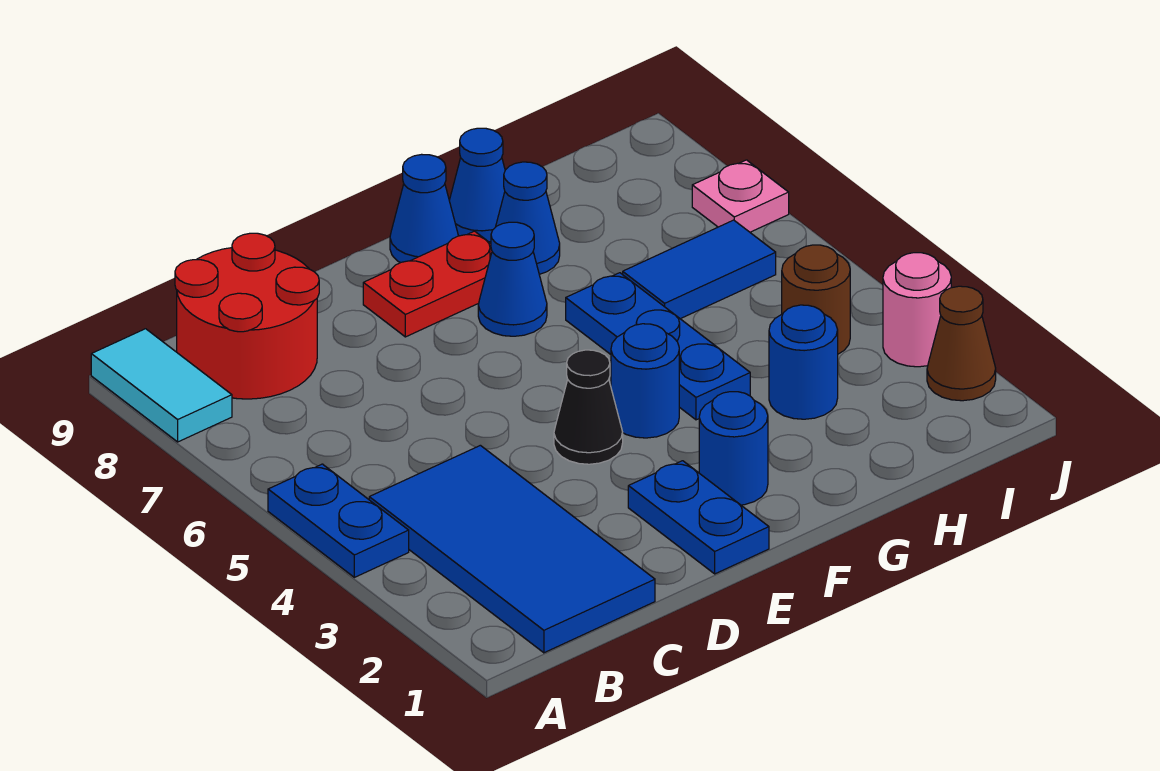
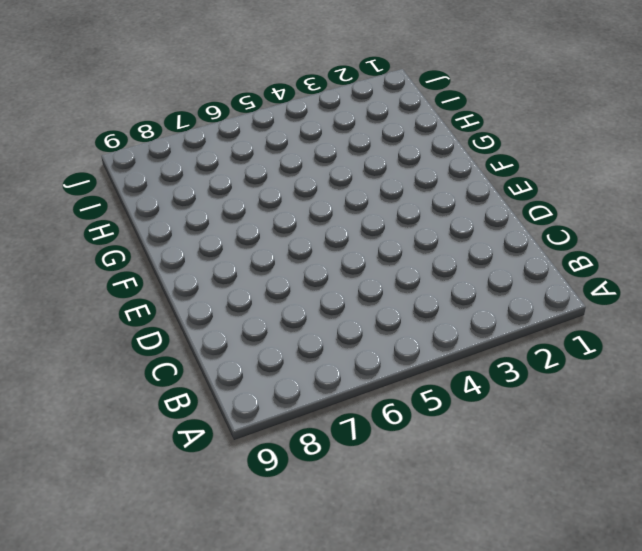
none -> blue plate A4:A5 level 1
none -> cyan tile A8:A9 level 1
none -> blue tile B1:C4 level 1

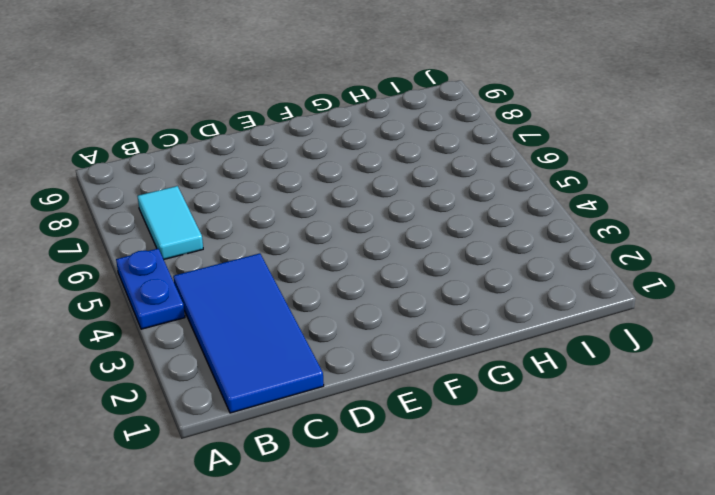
cyan tile B6:B7 level 1 -> cyan tile A8:A9 level 1
none -> red round brick B8:C9 level 1
none -> blue plate E1:E2 level 1
none -> black cone E4 level 1

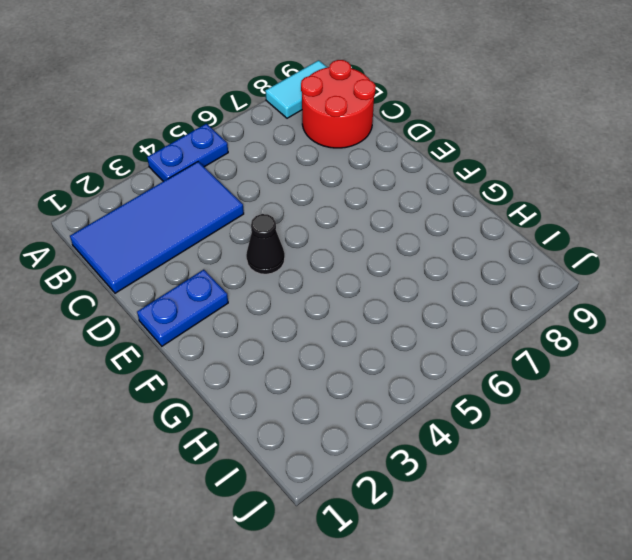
none -> red plate E8:F8 level 1
none -> blue round brick F2 level 1
none -> blue round brick F4 level 1

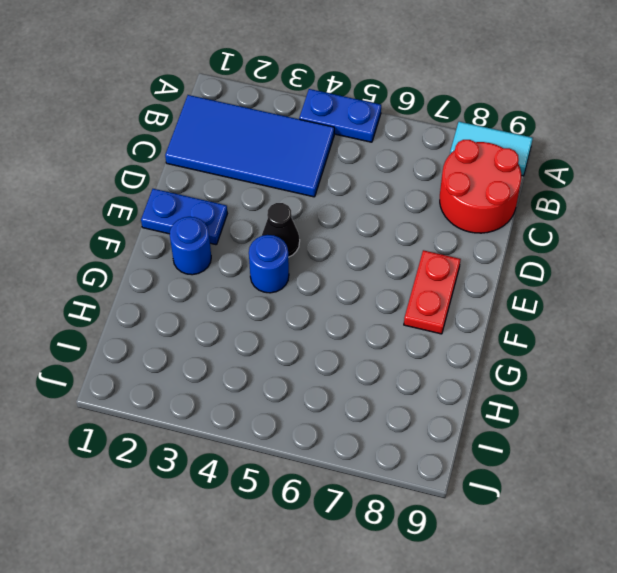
none -> blue cone F7 level 1
none -> blue cone F9 level 1
none -> blue plate G4:G6 level 1

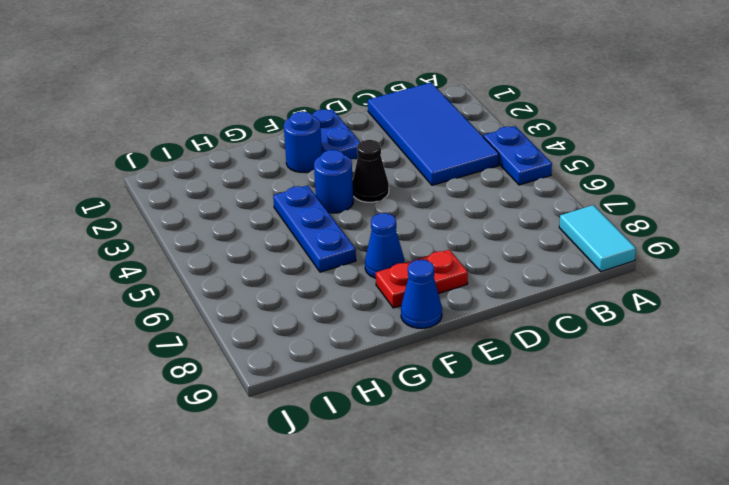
none -> red round brick B8:C9 level 1
none -> blue cone G8 level 1
none -> blue cone G9 level 1

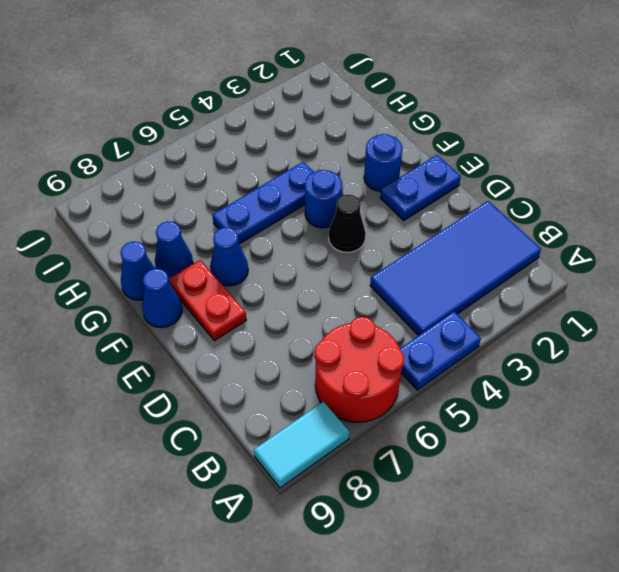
red round brick A6:B7 level 1 -> red round brick B8:C9 level 1
none -> blue round brick H3 level 1
none -> blue tile H6:I6 level 1
none -> brown round brick I4 level 1

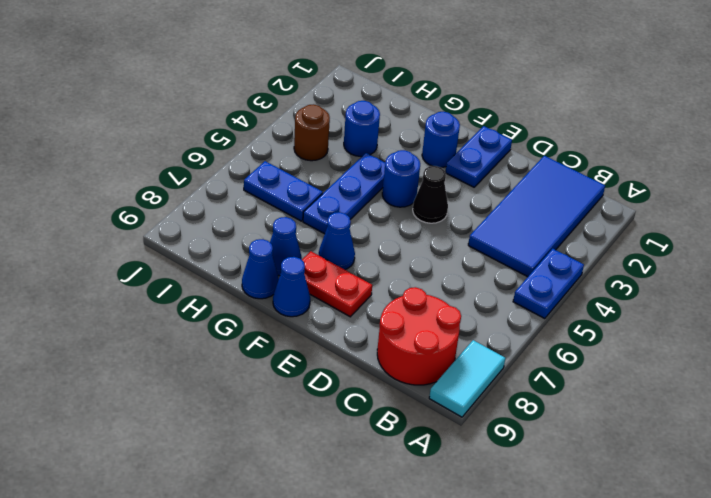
blue plate H6:I6 level 1 -> blue tile H6:I6 level 1
none -> brown cone J2 level 1
none -> pink round brick J3 level 1
none -> pink plate J7 level 1

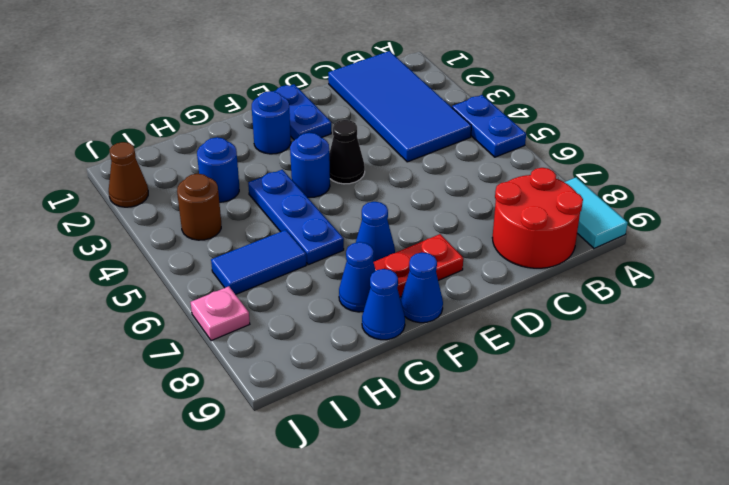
none -> pink round brick J3 level 1

